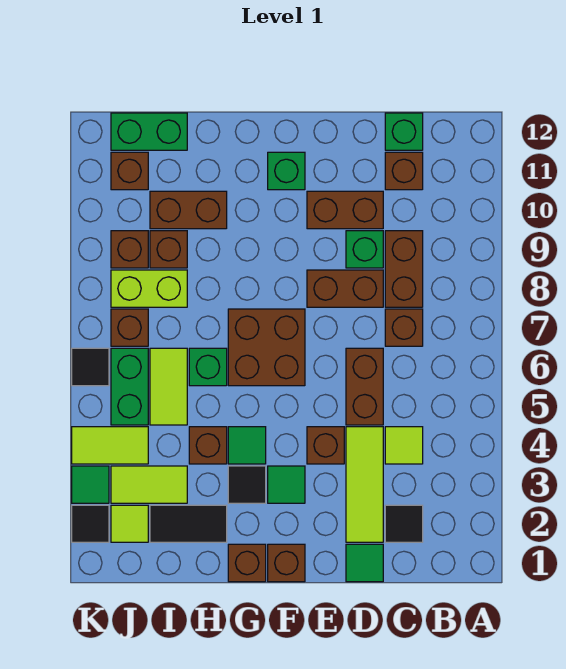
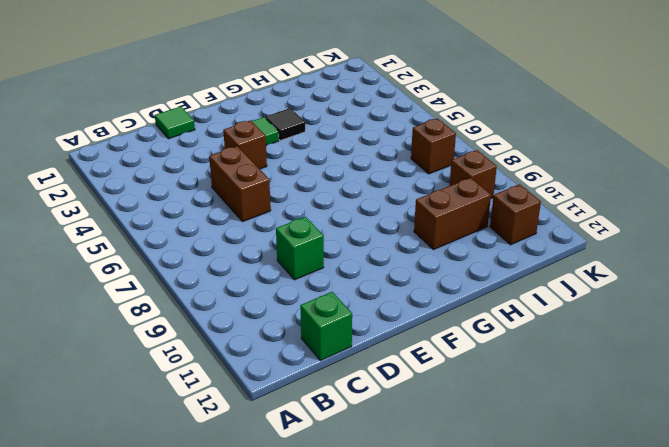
none -> black tile C2 level 1
none -> lime tile C4 level 1
none -> brown brick C7 level 1
none -> brown brick C8:C9 level 1

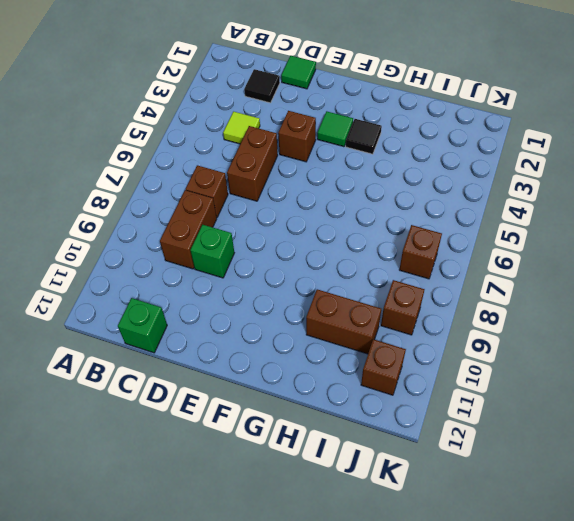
none -> brown brick C11 level 1
none -> lime tile D2:D4 level 1
none -> brown brick D8:E8 level 1
none -> brown brick D10:E10 level 1

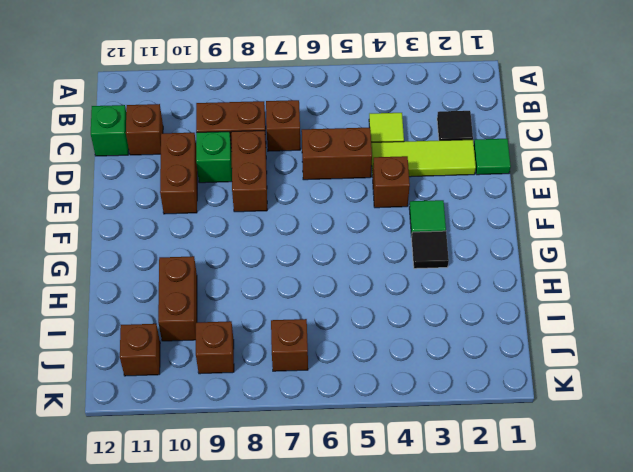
none -> brown brick F1 level 1
none -> brown brick F6:G7 level 1
none -> green brick F11 level 1
none -> brown brick G1 level 1

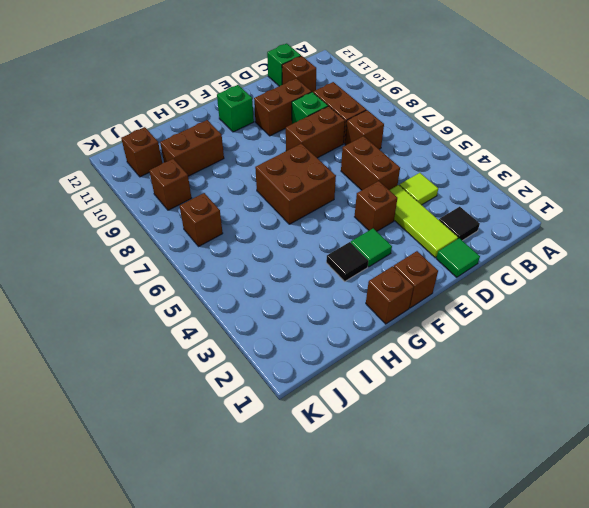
none -> green tile G4 level 1
none -> black tile H2:I2 level 1
none -> brown brick H4 level 1
none -> green brick H6 level 1

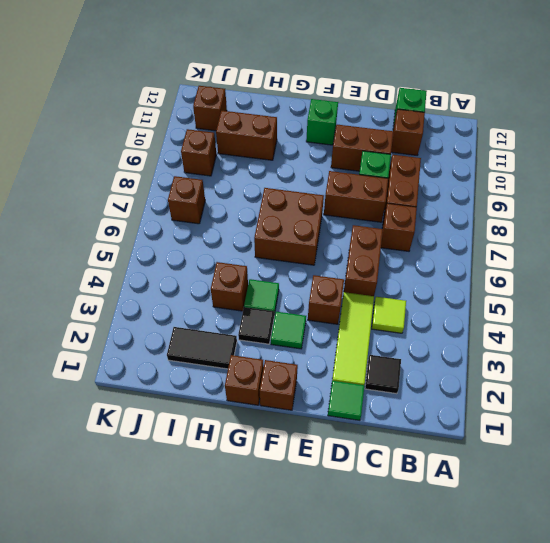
none -> green brick H6 level 1
none -> lime tile I3:J3 level 1
none -> lime tile I5:I6 level 1
none -> lime brick I8:J8 level 1

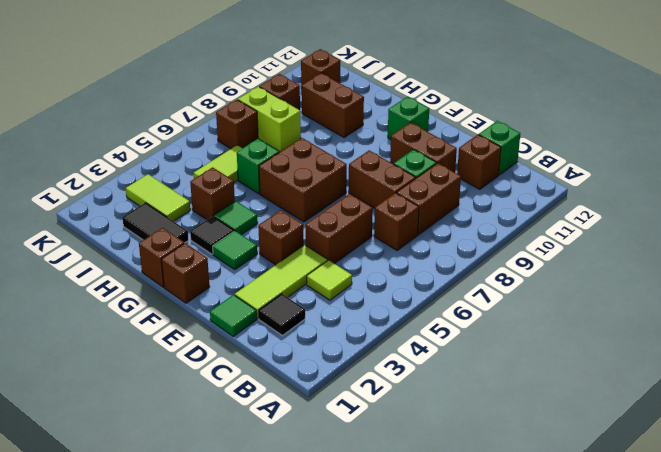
none -> brown brick I9 level 1
none -> green brick I12:J12 level 1
none -> lime tile J2 level 1
none -> lime tile J4:K4 level 1

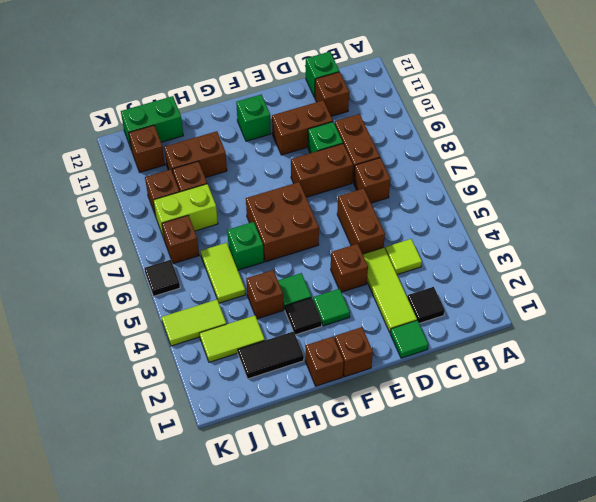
none -> lime tile J2 level 1
none -> green brick J5:J6 level 1
none -> black tile K2 level 1
none -> green tile K3 level 1

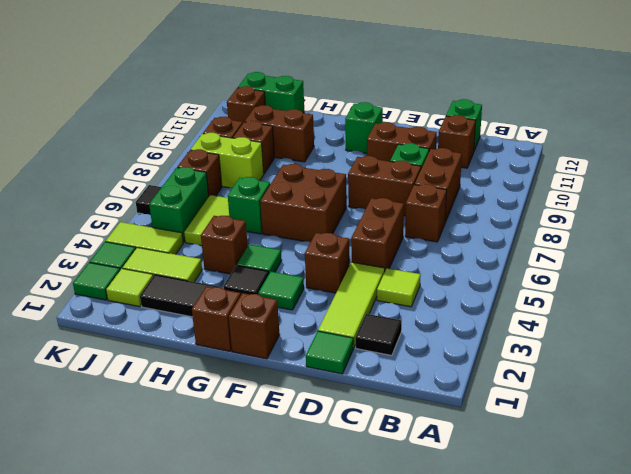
green tile K2 level 1 -> black tile K2 level 1

